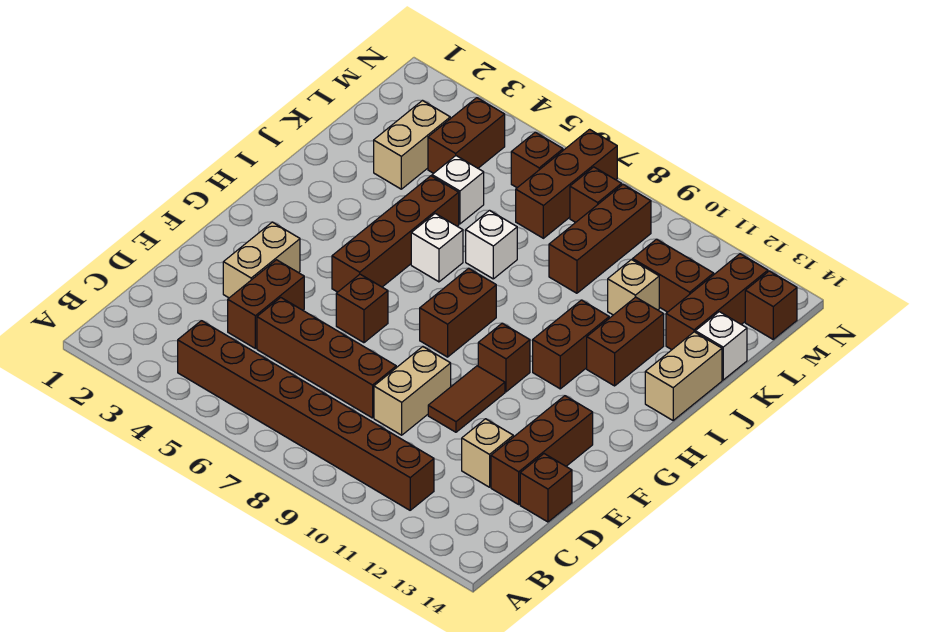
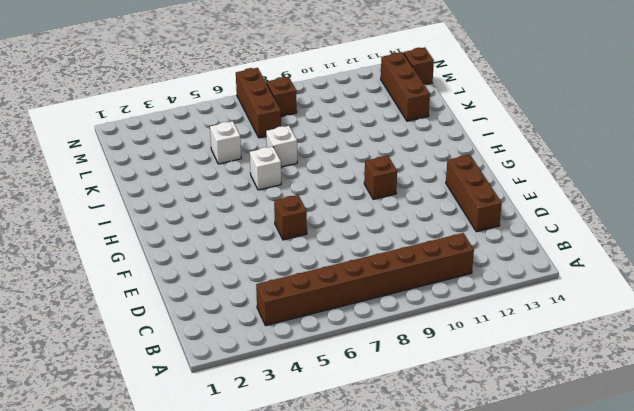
none -> brown brick D4:E4 level 1
none -> brown brick D5:D8 level 1
none -> tan brick D9:E9 level 1
none -> tan brick D12 level 1

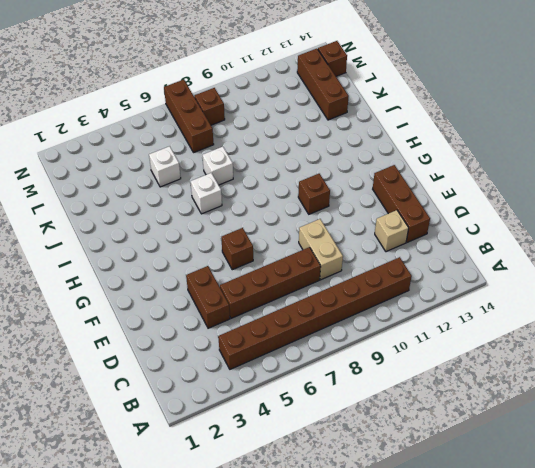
none -> brown brick D14 level 1
none -> tan brick E3:F3 level 1
none -> brown tile E10:F10 level 1
none -> brown brick G5:J5 level 1

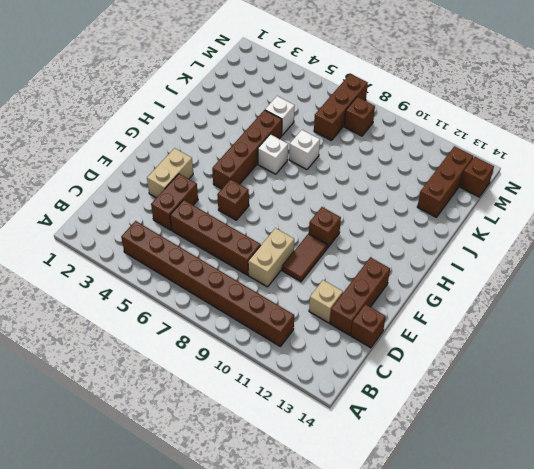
none -> brown brick G8:H8 level 1
none -> brown brick H11:I11 level 1
none -> brown brick I12:J12 level 1
none -> tan brick I14:J14 level 1

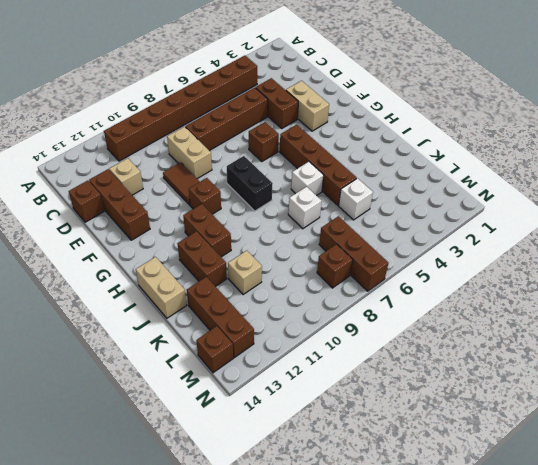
black brick G8:H8 level 1 -> brown brick G8:H8 level 1
none -> tan brick K3:L3 level 1
none -> brown brick K9:M9 level 1
none -> white brick K14 level 1
none -> brown brick L4:M4 level 1

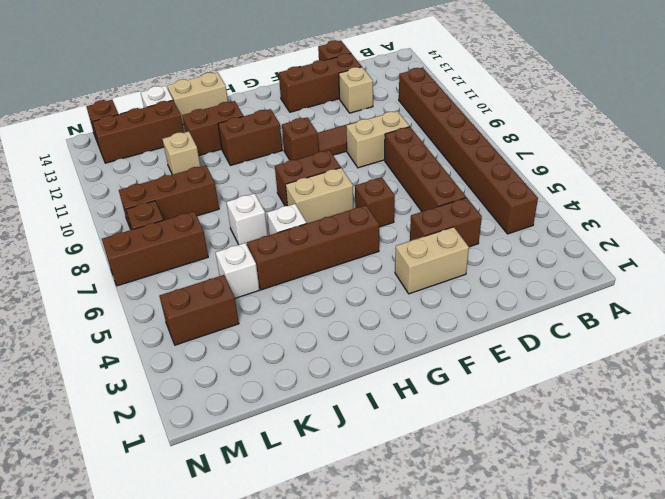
tan brick G7:H7 level 1 -> tan brick K3:L3 level 1
none -> brown brick L11:L12 level 1
none -> brown brick M6 level 1

